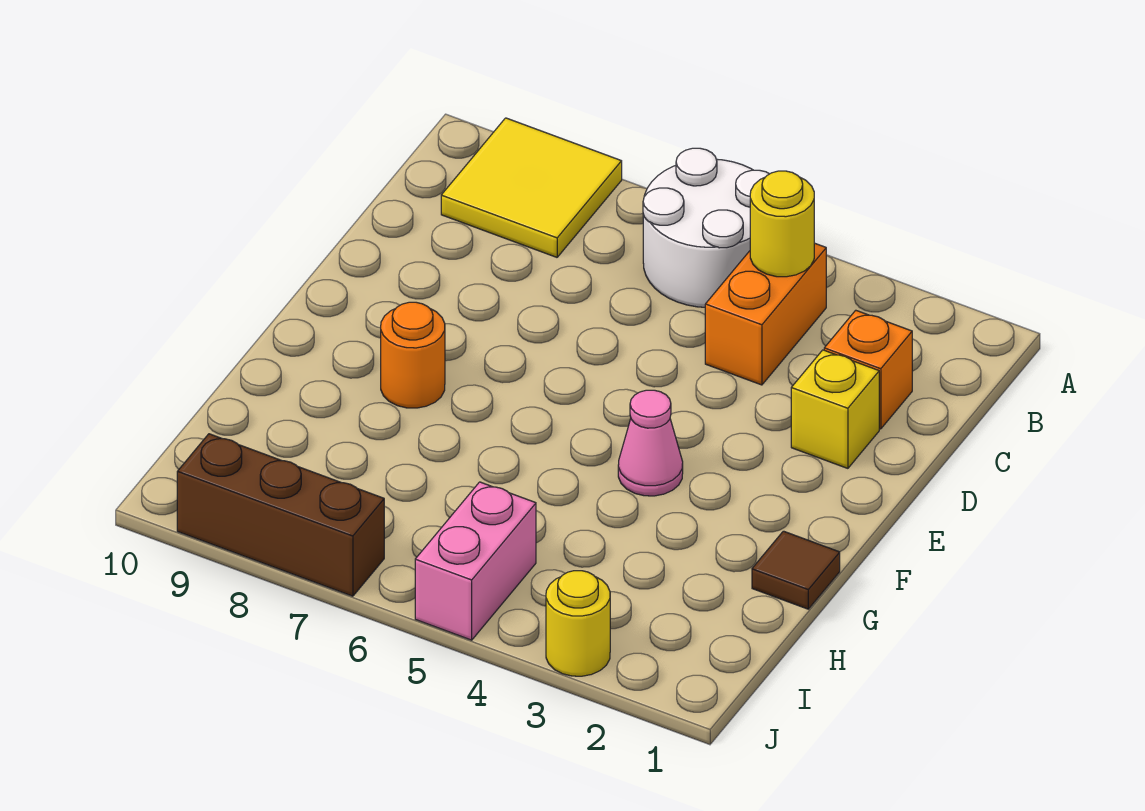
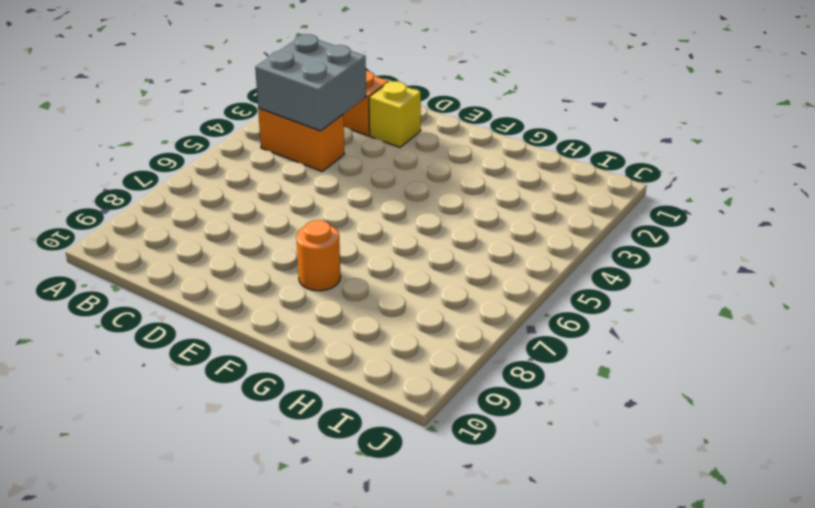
grey brick B3:C4 level 2 -> yellow round brick B4 level 2
none -> white round brick A5:B6 level 1
none -> yellow tile A8:B9 level 1
none -> pink cone F4 level 1

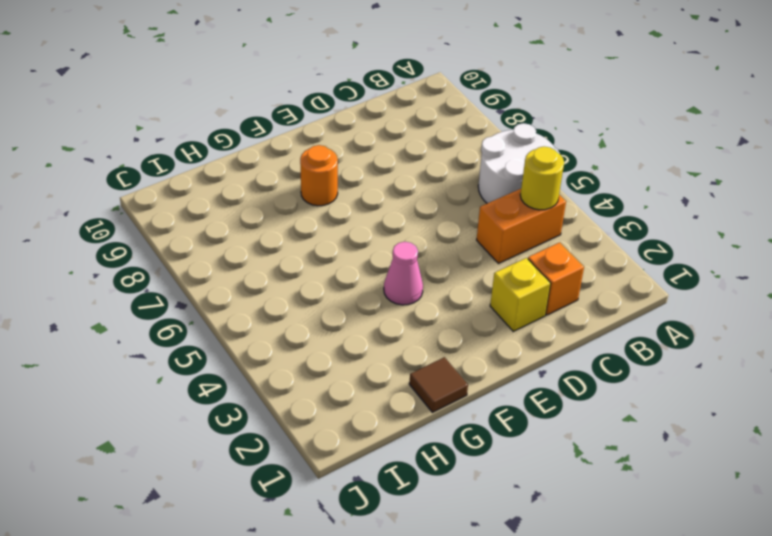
none -> yellow tile A8:B9 level 1
none -> pink brick I5:J5 level 1
none -> yellow round brick J3 level 1

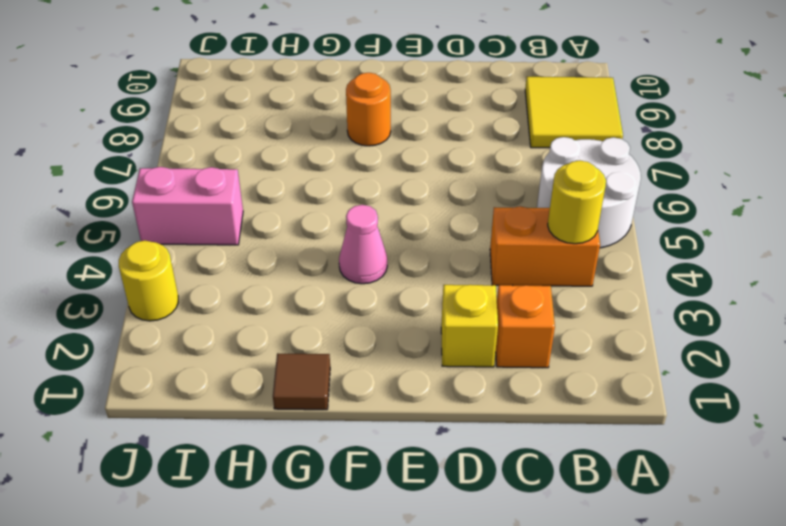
none -> brown brick J7:J9 level 1

